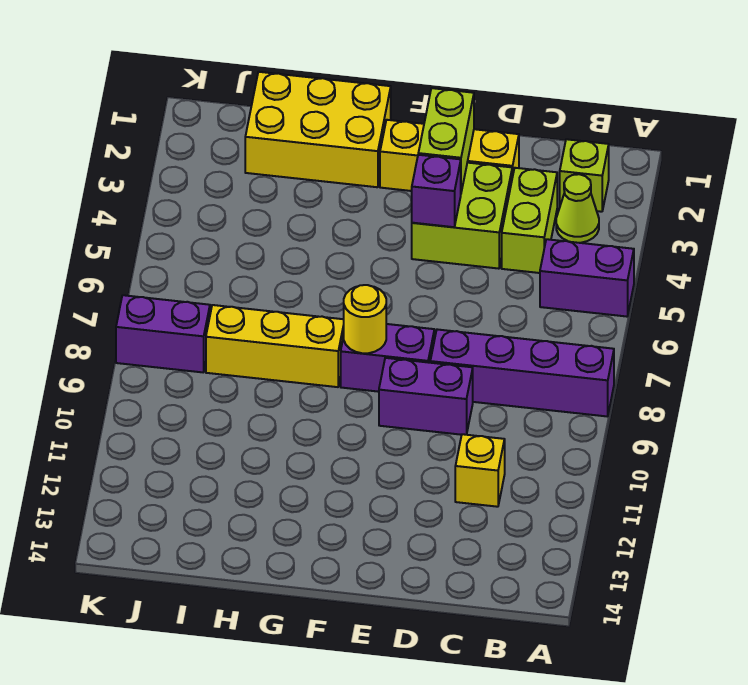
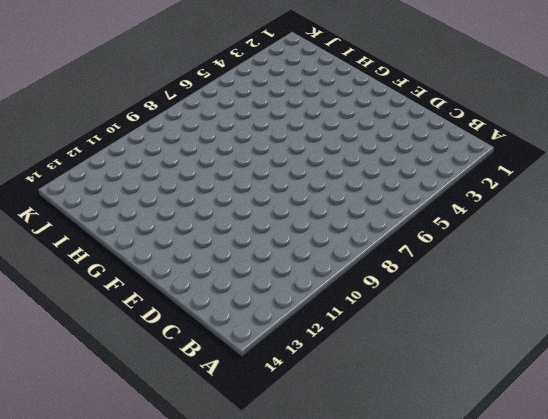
none -> purple brick A5:B5 level 1
none -> purple brick A8:D8 level 1
none -> lime brick B2 level 1

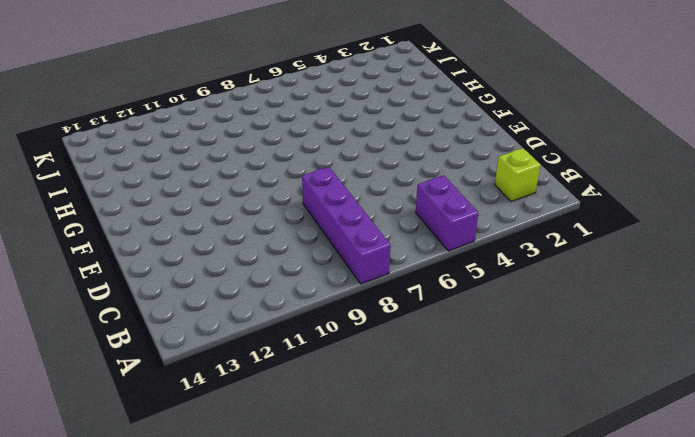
none -> lime cone B3 level 1
none -> lime brick C3:C4 level 1
none -> yellow brick C11 level 1

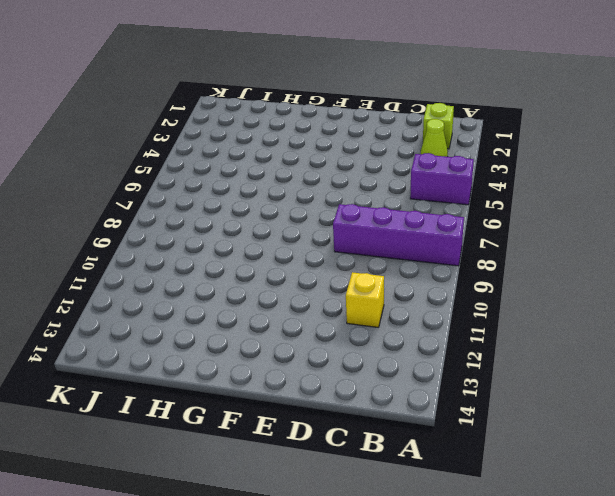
none -> lime brick C3:C4 level 1
none -> yellow brick D2:F2 level 1
none -> lime brick D3:E4 level 1

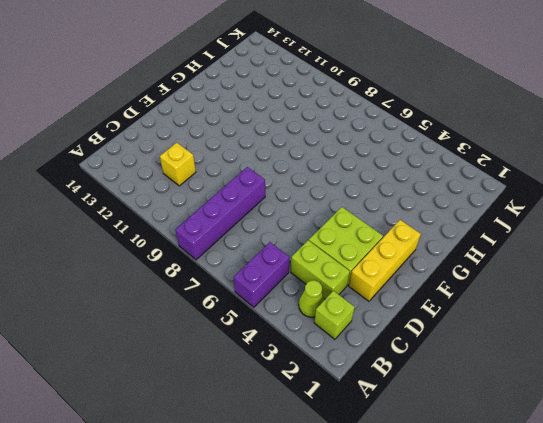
none -> purple brick D9:E9 level 1
none -> purple brick E8:F8 level 1
none -> yellow brick G1:I2 level 1

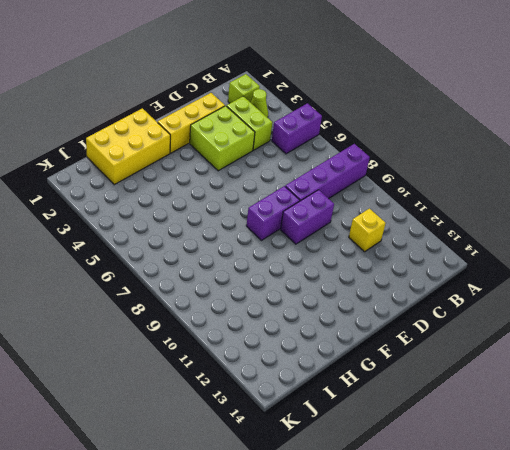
none -> yellow brick G8:I8 level 1
none -> purple brick J8:K8 level 1
none -> lime brick E2:E3 level 2

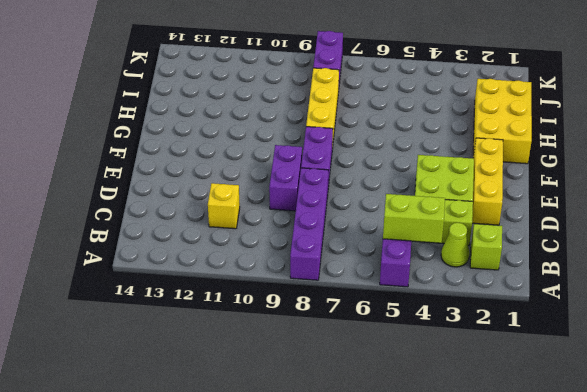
lime brick B4:B5 level 2 -> lime brick E2:E3 level 2
none -> purple brick E4 level 2
none -> yellow round brick F8 level 2

